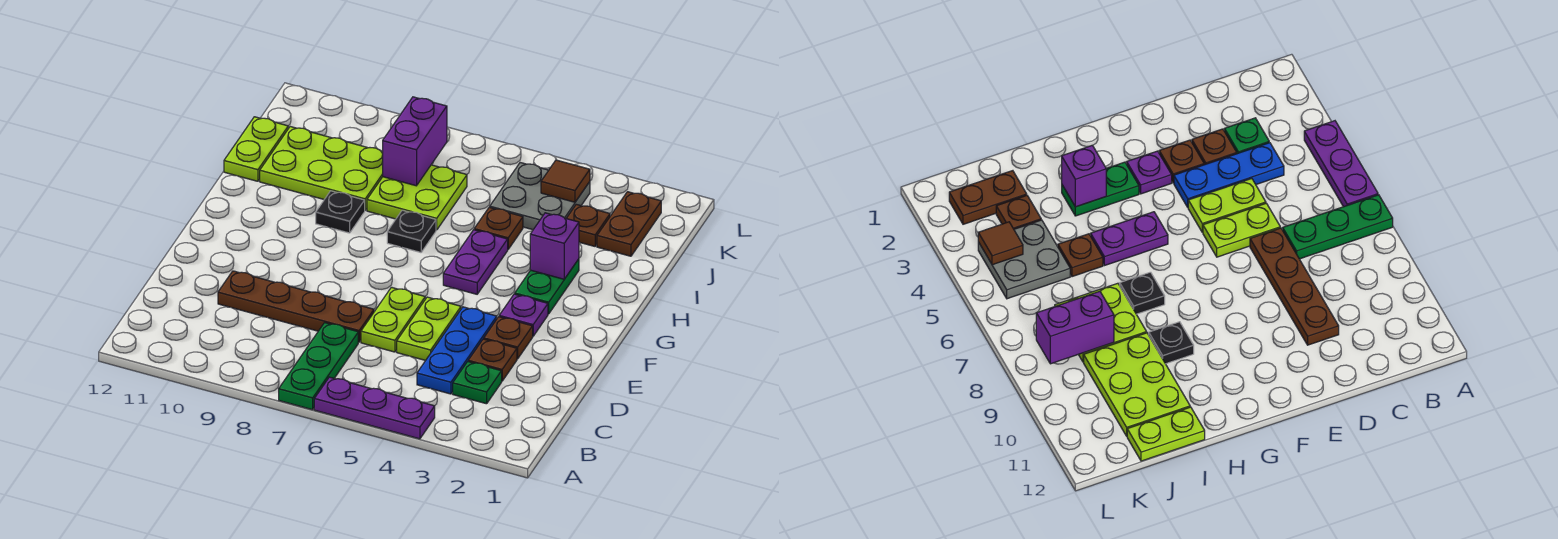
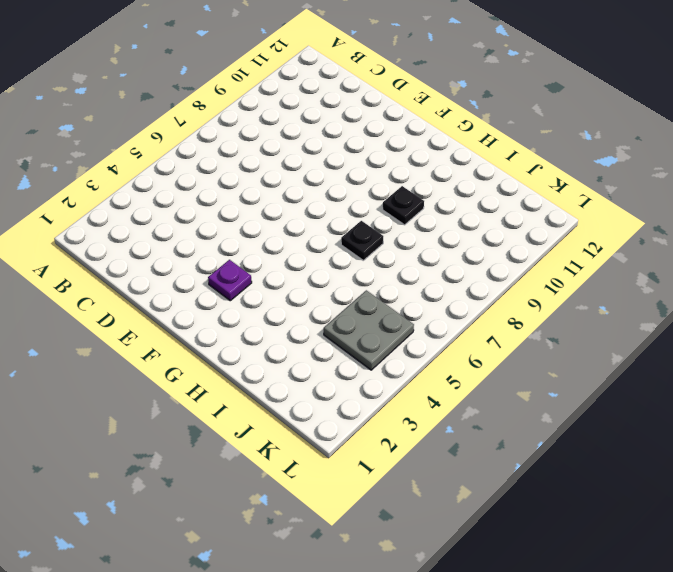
none -> purple plate A4:A6 level 1
none -> green plate A7:C7 level 1
none -> green plate C3 level 1

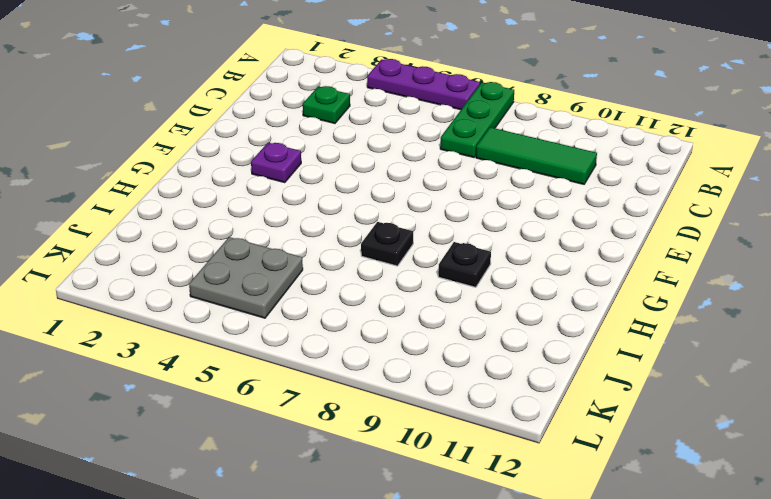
green tile C8:C10 level 1 -> none
none -> blue plate C4:E4 level 1
none -> brown plate D3 level 1
none -> lime plate D5:E5 level 1

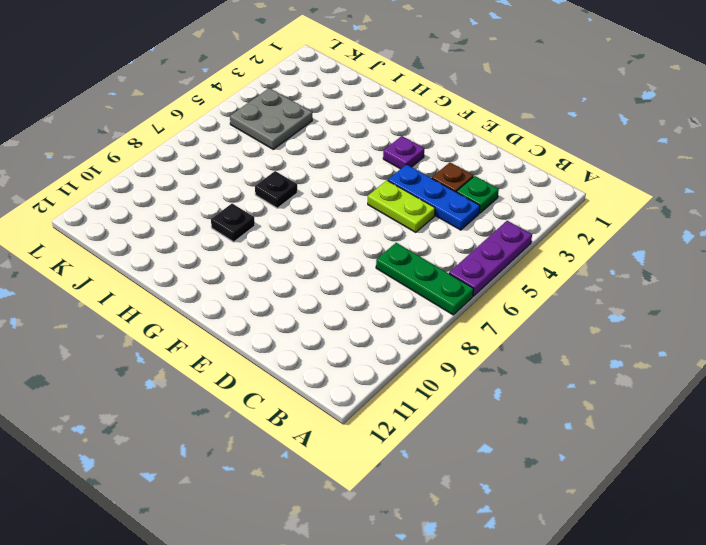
none -> lime plate D6:E6 level 1
none -> brown plate D7:D10 level 1
none -> brown plate E3 level 1

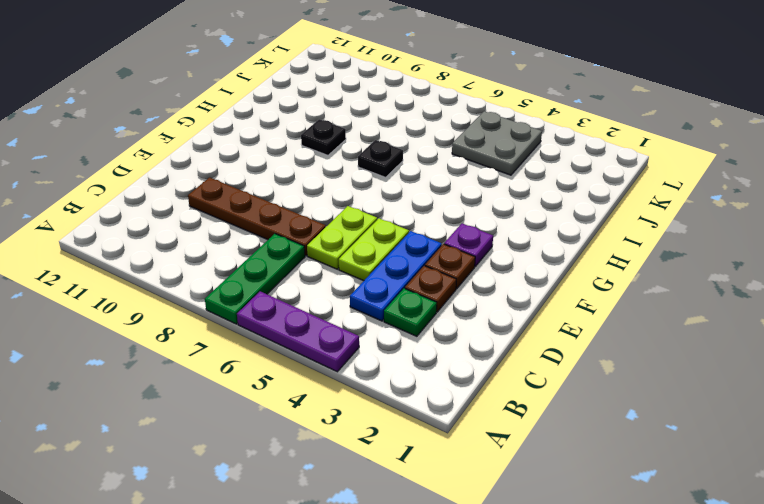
none -> green plate G3:H3 level 1
none -> purple plate G5:H5 level 1
none -> brown plate I5 level 1

